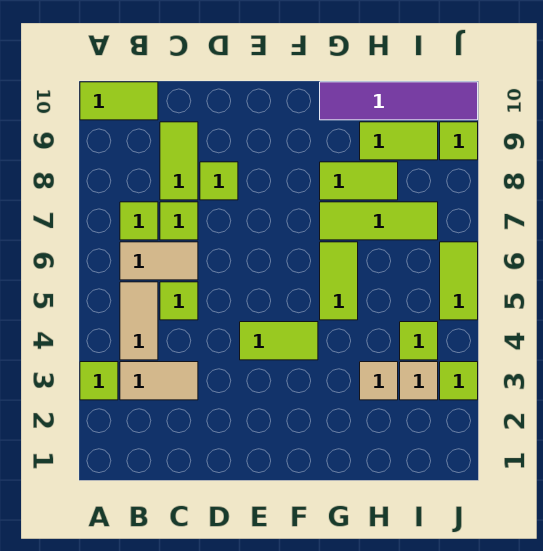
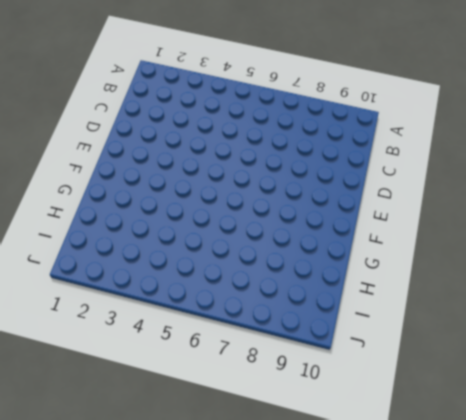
none -> lime tile A3 level 1
none -> lime tile A10:B10 level 1
none -> tan tile B3:C3 level 1

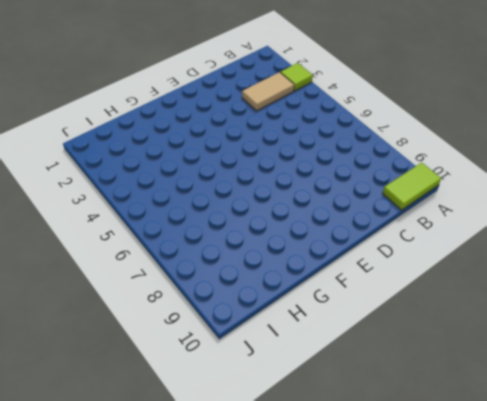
none -> tan tile B4:B5 level 1
none -> tan tile B6:C6 level 1
none -> lime tile B7 level 1

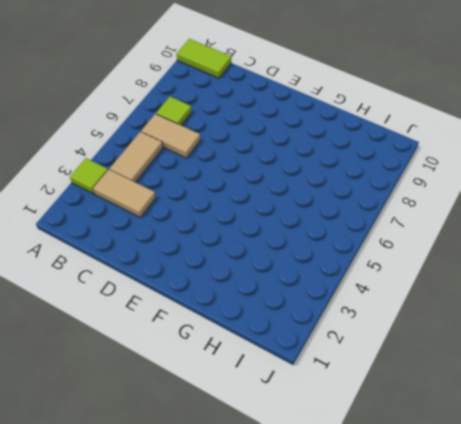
none -> lime tile C5 level 1
none -> lime tile C7 level 1
none -> lime tile C8:C9 level 1

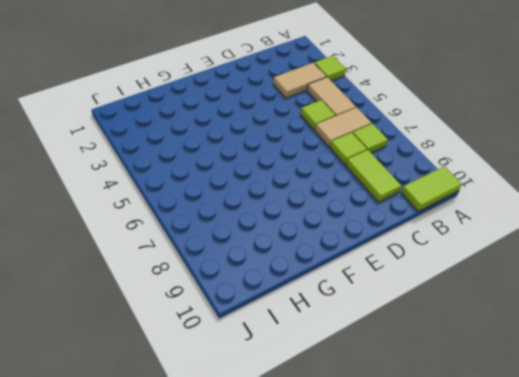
none -> lime tile D8 level 1
none -> lime tile E4:F4 level 1
none -> lime tile G5:G6 level 1

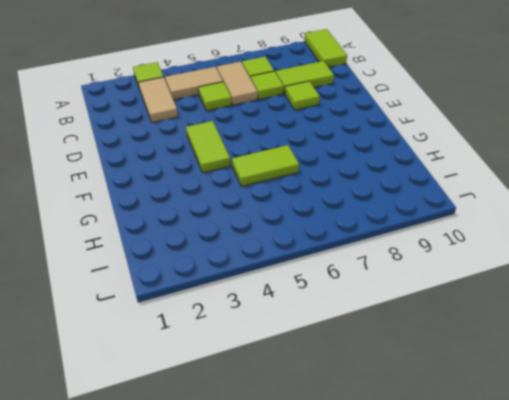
none -> lime tile G7:I7 level 1
none -> lime tile G8:H8 level 1
none -> purple tile G10:J10 level 1

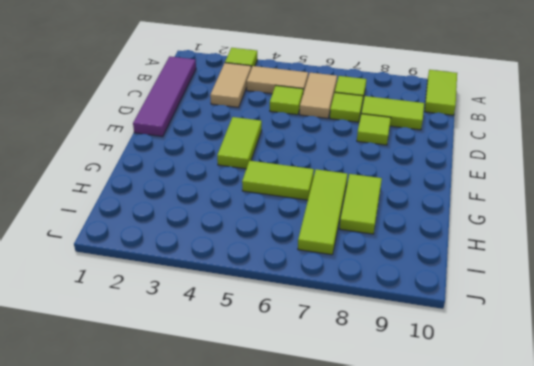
purple tile B1:E1 level 1 -> purple tile G10:J10 level 1
none -> tan tile H3 level 1
none -> lime tile H9:I9 level 1
none -> tan tile I3 level 1

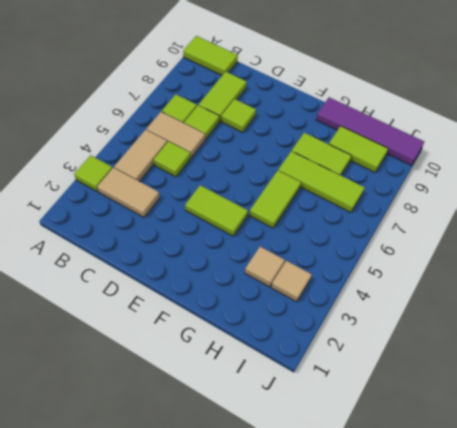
none -> lime tile I4 level 1
none -> lime tile J3 level 1
none -> lime tile J5:J6 level 1

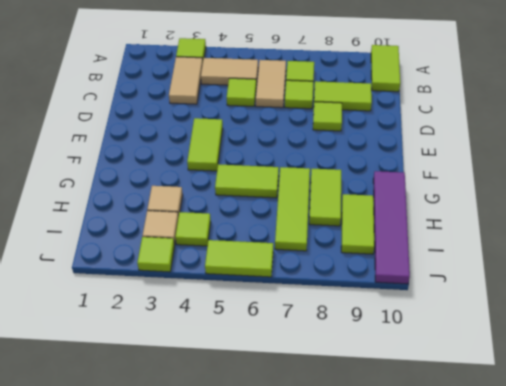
none -> lime tile J9 level 1

